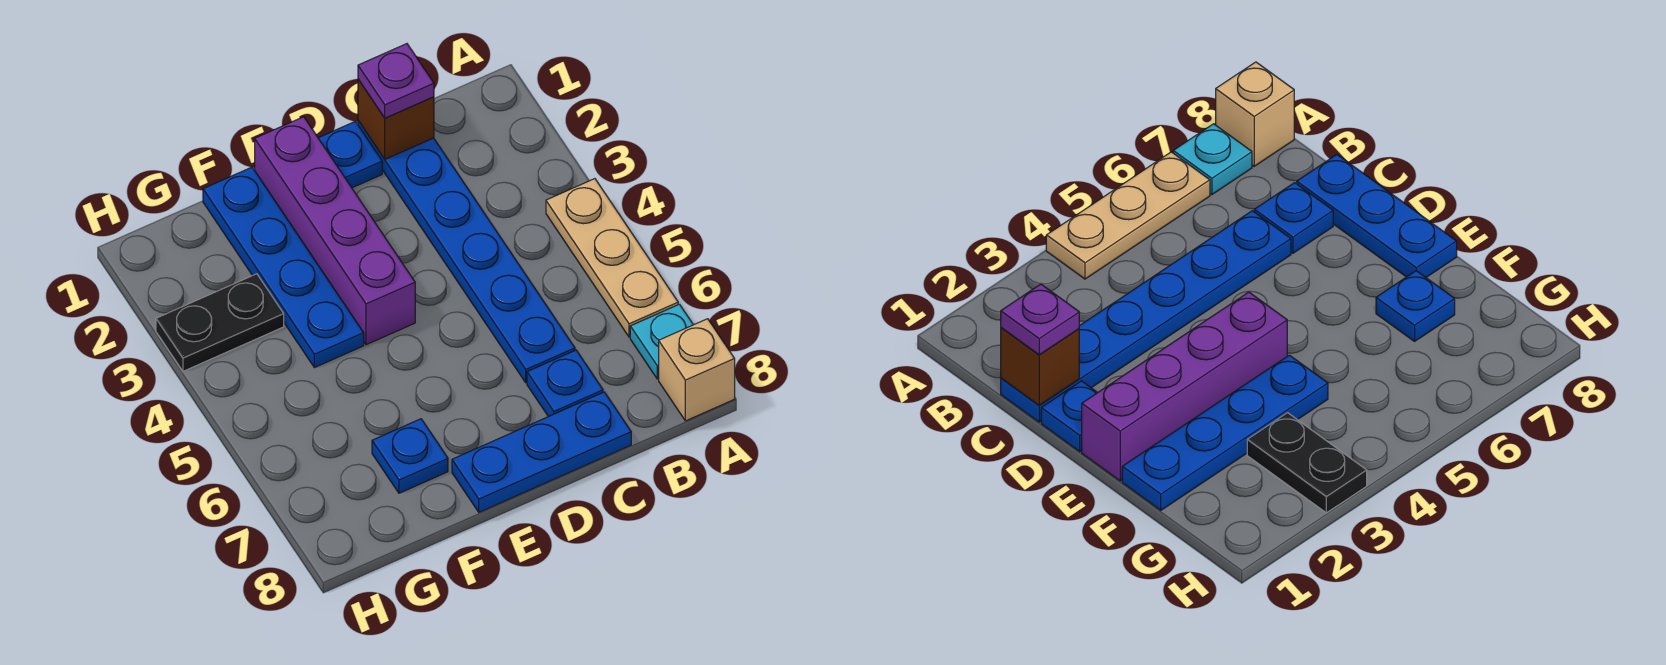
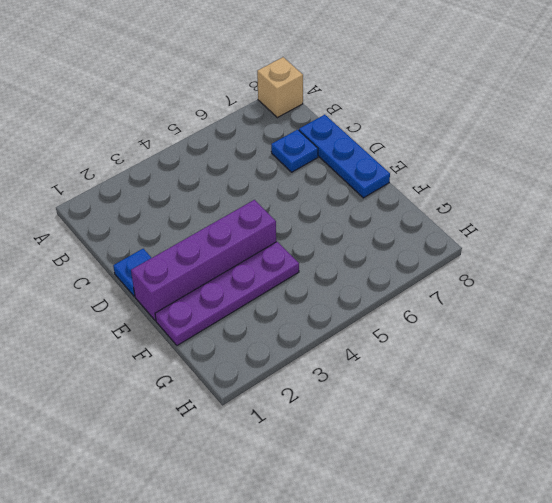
purple plate F1:F4 level 1 -> blue plate F1:F4 level 1
none -> tan plate A4:A6 level 1
none -> cyan plate A7 level 1
none -> blue plate C1:C6 level 1

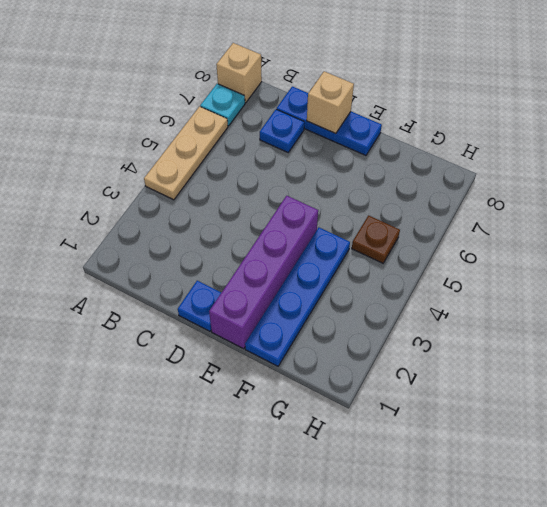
tan brick D8 level 2 -> none
brown plate G5 level 1 -> none
none -> blue plate C1:C6 level 1
none -> blue plate F7 level 1
none -> black plate G3:H3 level 1

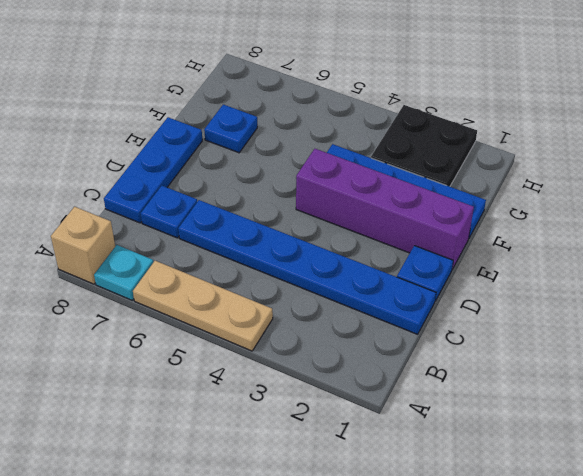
black plate G2:H3 level 1 -> black plate G3:H3 level 1
none -> brown brick C1 level 2
none -> purple plate C1 level 3

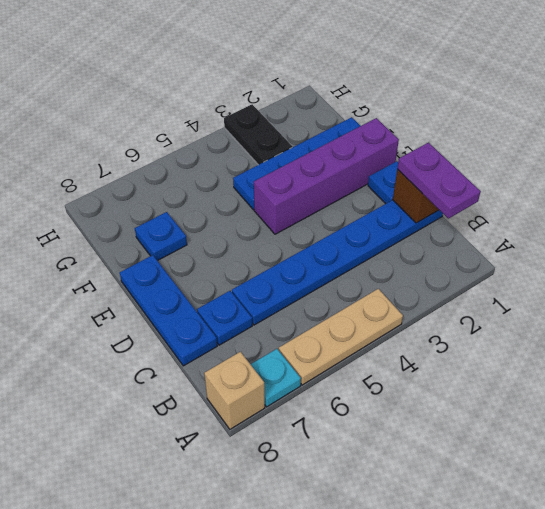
purple plate B1:C1 level 3 -> purple plate C1 level 3

